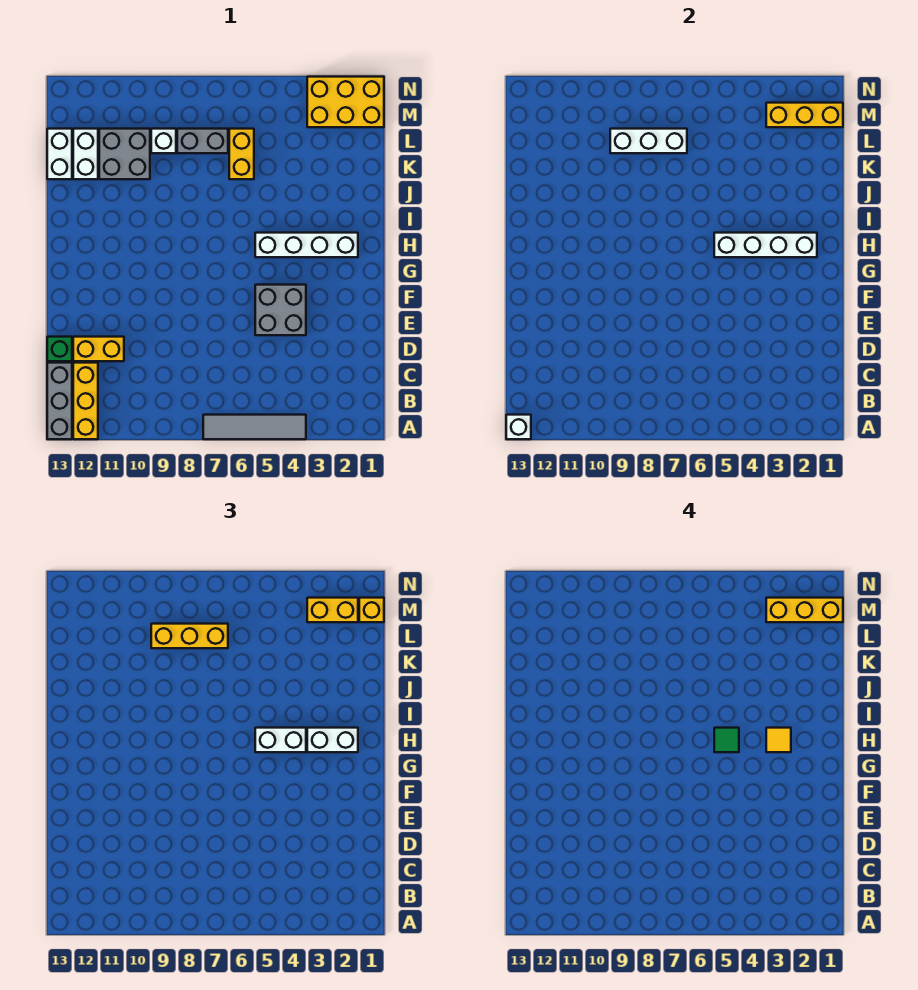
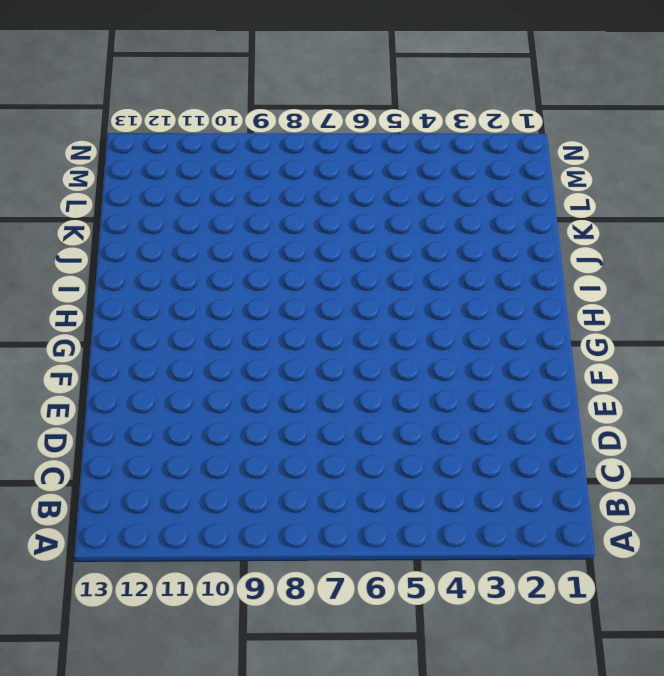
none -> grey tile A4:A7 level 1
none -> yellow brick A12:C12 level 1
none -> grey brick A13:C13 level 1

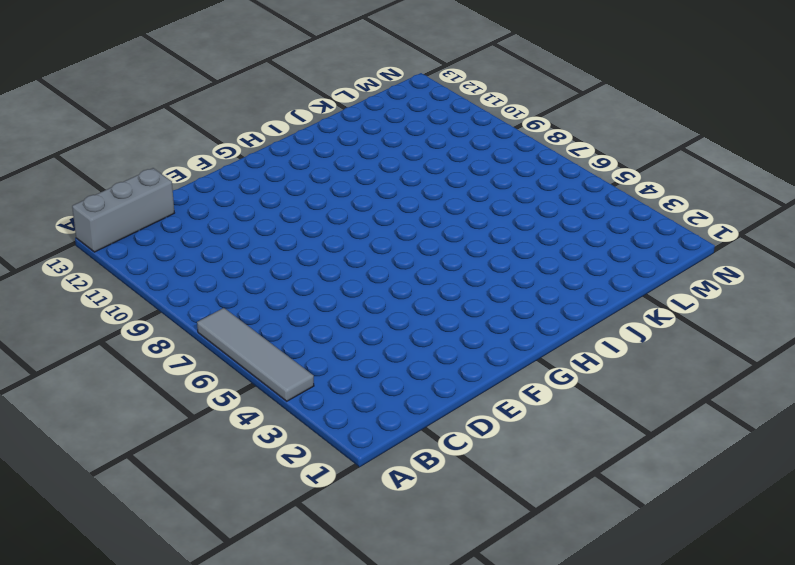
none -> yellow brick A12:C12 level 1
none -> yellow brick D11:D12 level 1
none -> green brick D13 level 1

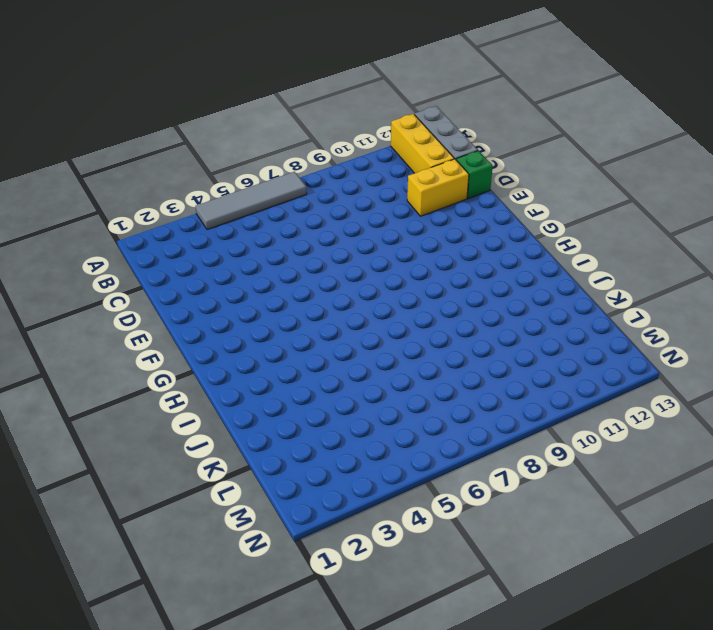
none -> grey brick E4:F5 level 1
none -> white brick H2:H5 level 1
none -> yellow brick K6:L6 level 1

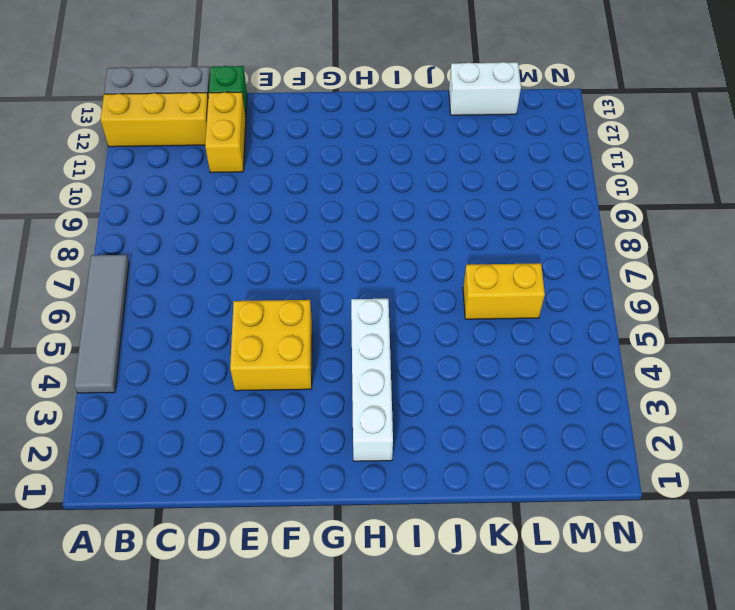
yellow brick E4:F5 level 1 -> grey brick E4:F5 level 1
none -> grey brick K10:L11 level 1
none -> white brick K12:L12 level 1
none -> grey brick L7:L8 level 1

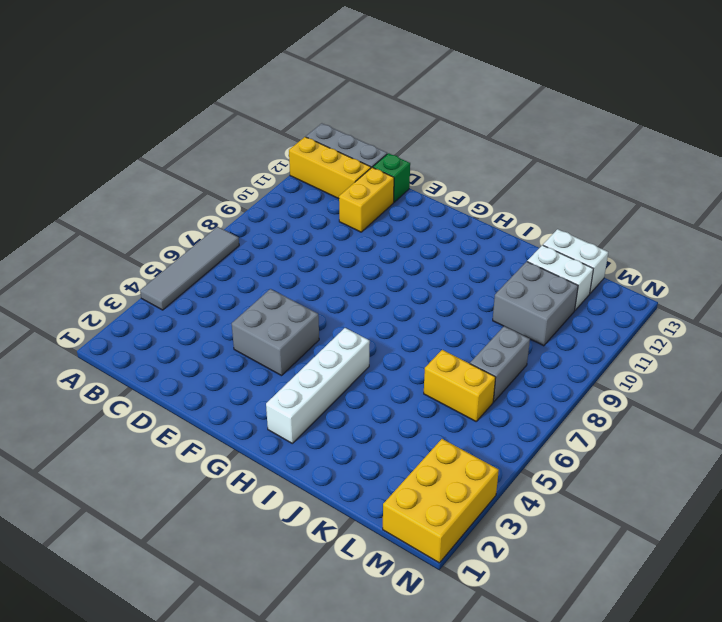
none -> white brick L9 level 1
none -> white brick A13 level 2
none -> white brick H2:H5 level 2

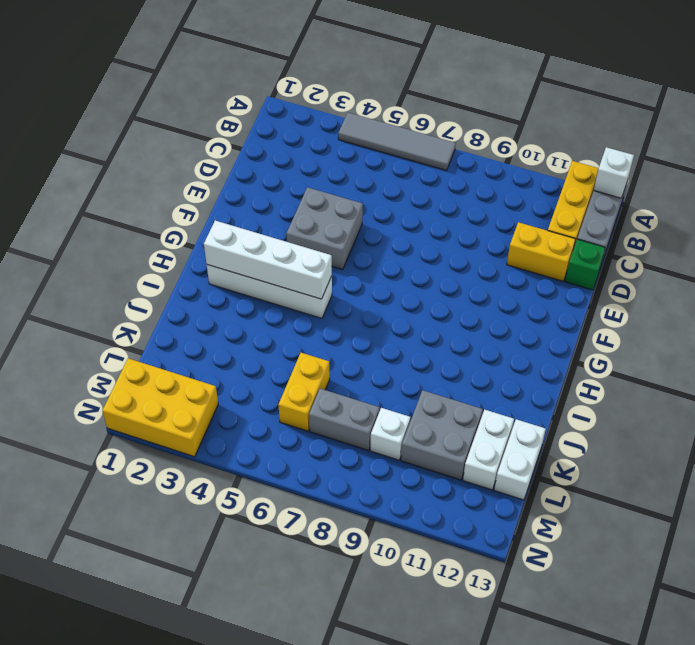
none -> white brick L7:L9 level 2
none -> yellow brick M1:M3 level 2
none -> white brick H2:H3 level 3

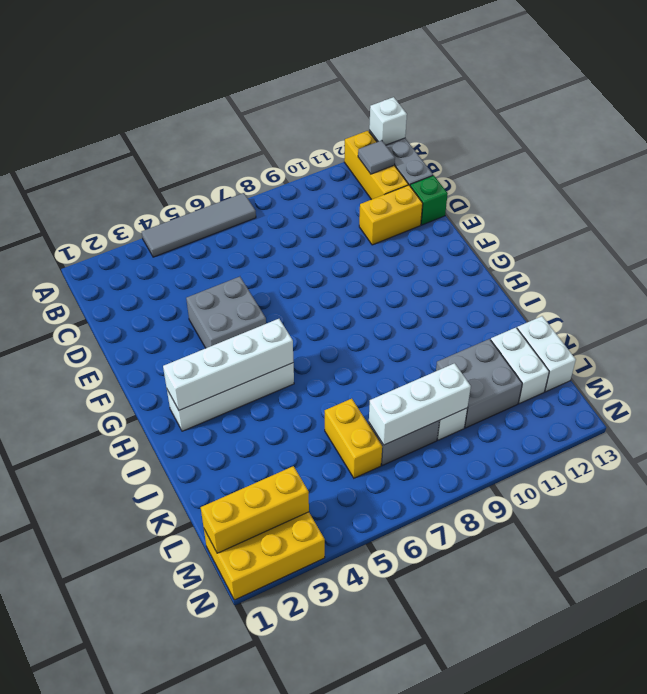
grey tile B12 level 2 -> none
none -> white brick H2:H3 level 3
none -> white brick H4:H5 level 3
none -> yellow brick L7:L9 level 3

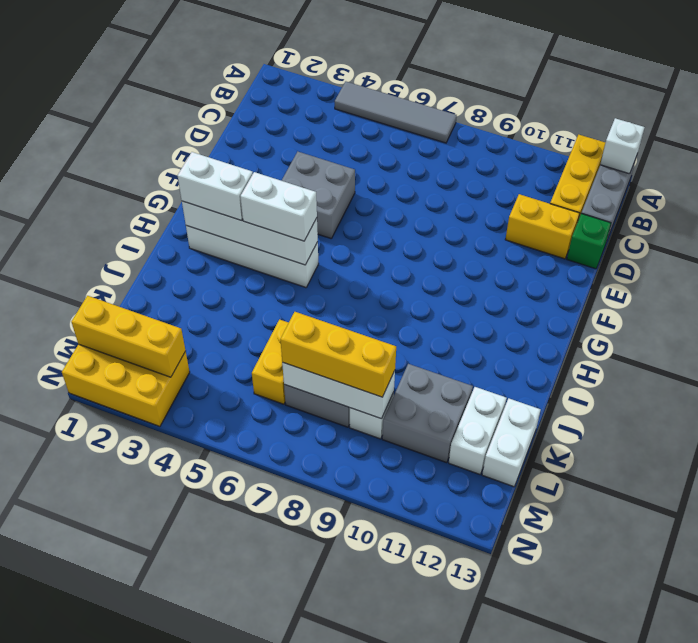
none -> yellow brick M1 level 3
none -> yellow brick M2:M3 level 3
none -> yellow tile H3 level 4

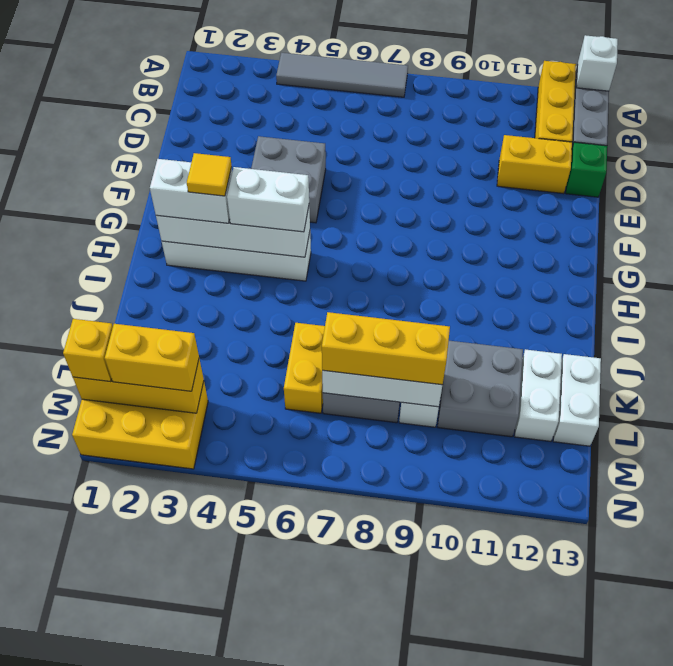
none -> green tile H5 level 4
none -> yellow brick M1:M3 level 4

